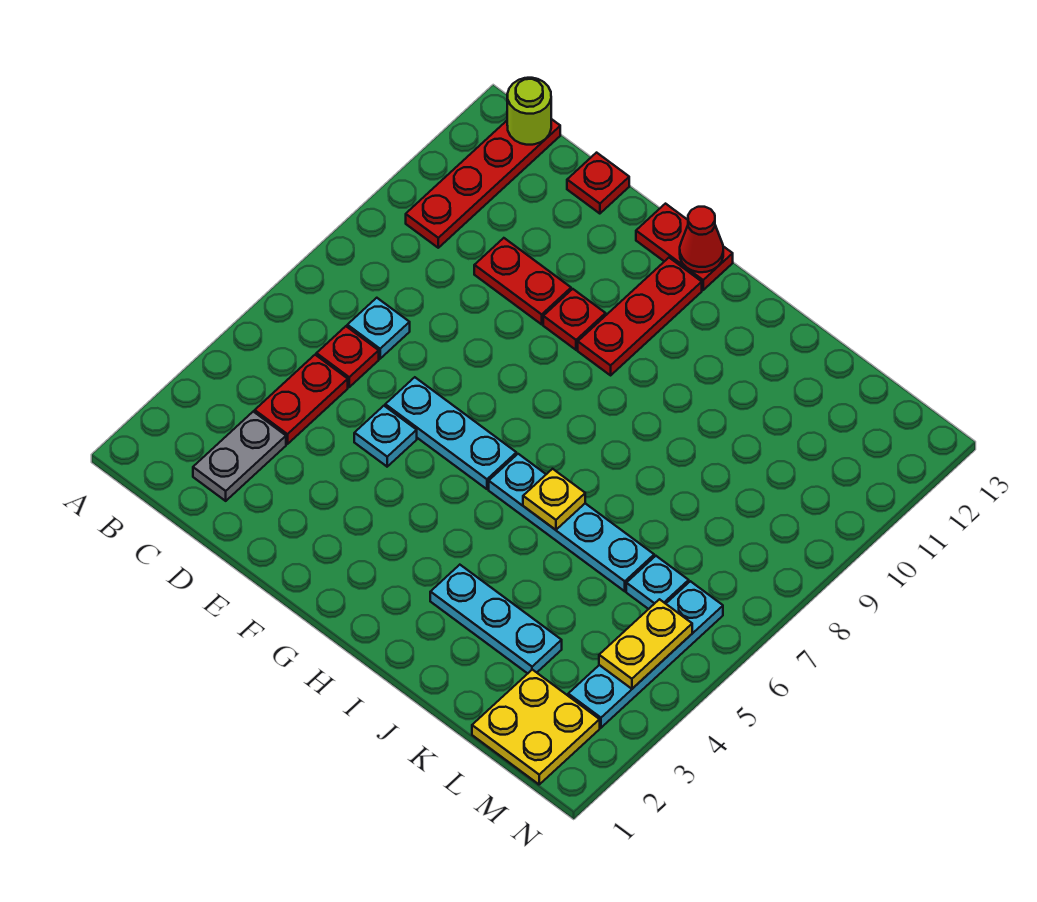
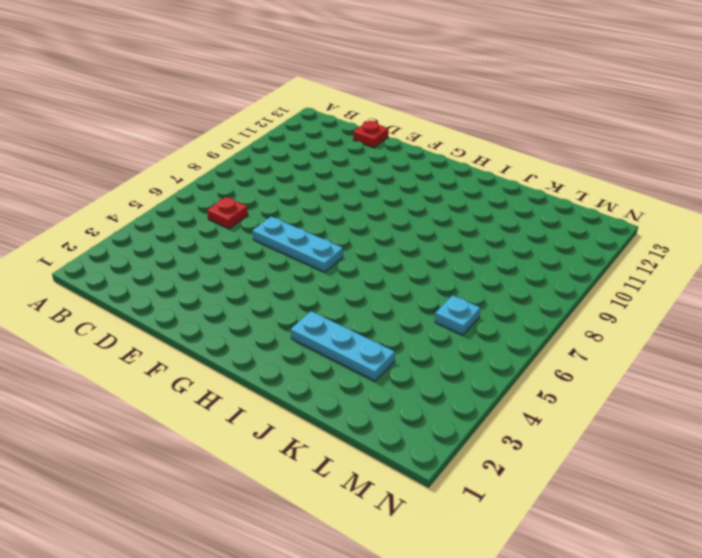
none -> red plate B10:B13 level 1
none -> grey plate C2:C3 level 1
none -> red plate C4:C5 level 1

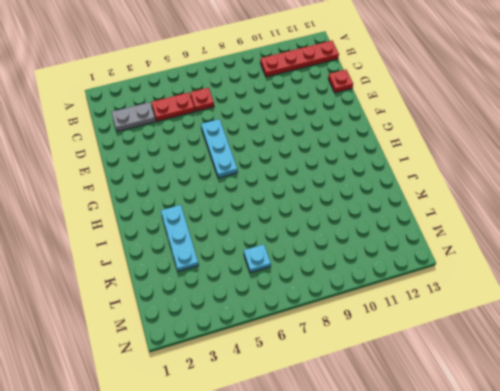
none -> cyan plate C7 level 1
none -> red plate D10:E10 level 1
none -> cyan plate E5 level 1

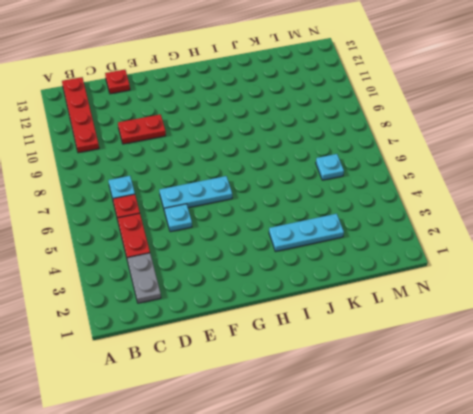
none -> red plate F10 level 1
none -> red plate F13:G13 level 1
none -> red plate G10:G12 level 1

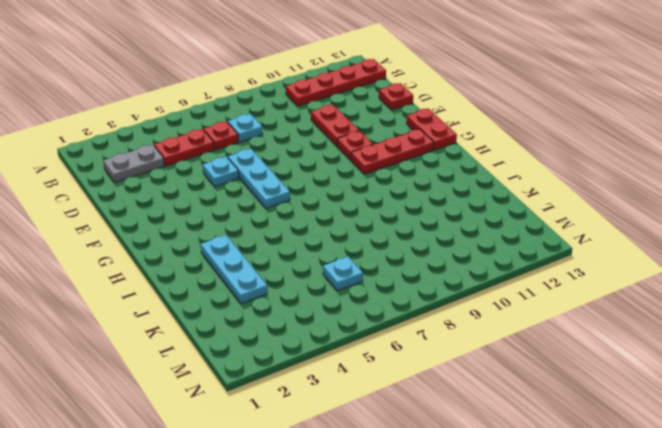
none -> cyan plate H6:K6 level 1
none -> yellow plate L1:M2 level 1
none -> cyan plate M3:M6 level 1

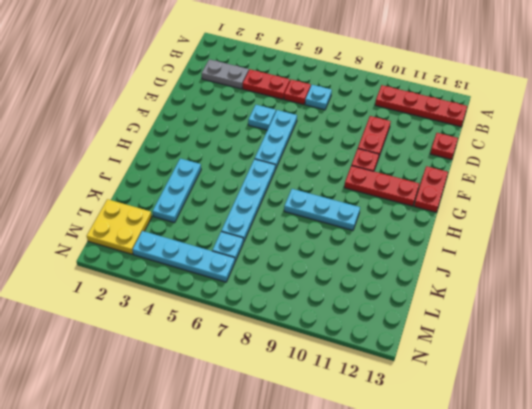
cyan plate I8:I10 level 1 -> none
none -> lime round brick B13 level 2
none -> red cone G13 level 2
none -> yellow plate I6 level 2

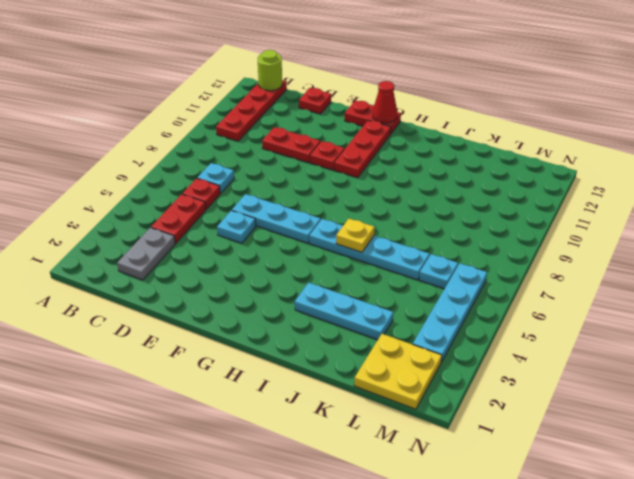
none -> yellow plate M4:M5 level 2

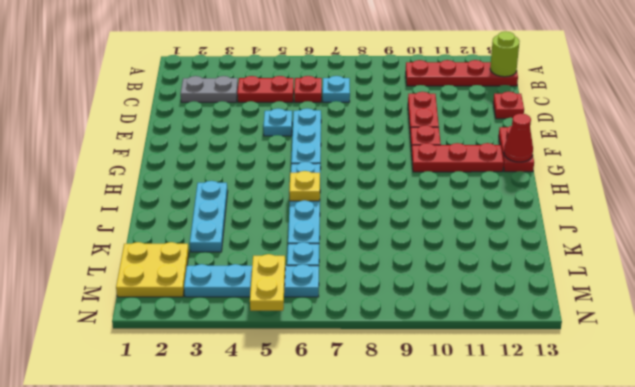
yellow plate M5:N5 level 2 -> yellow plate M4:M5 level 2

